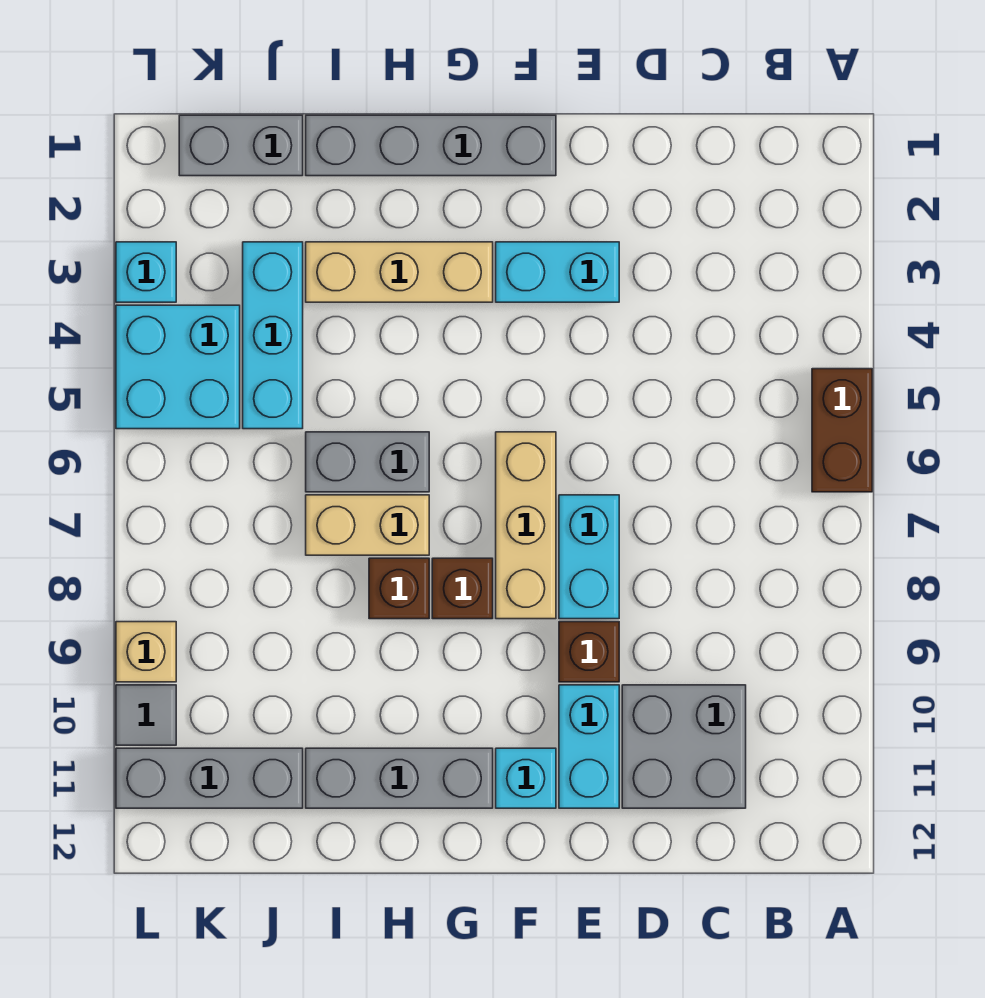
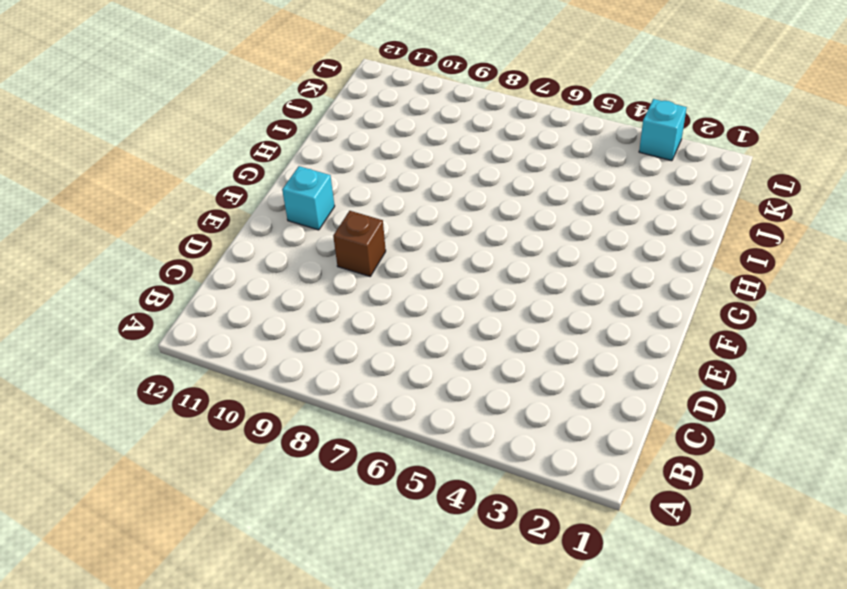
none -> brown brick A5:A6 level 1
none -> grey brick C10:D11 level 1
none -> cyan brick E3:F3 level 1

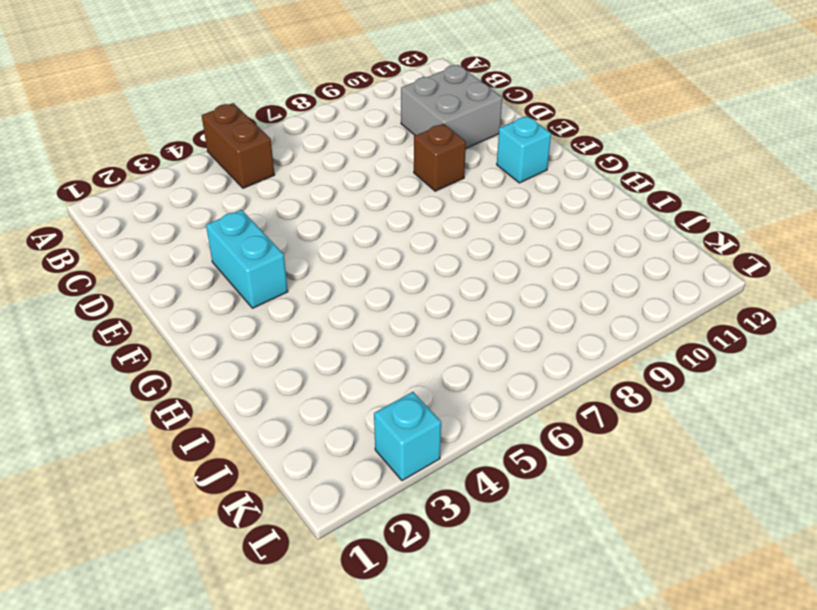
brown brick A5:B5 level 1 -> brown brick A5:A6 level 1
none -> cyan brick E7:E8 level 1
none -> cyan brick E10:E11 level 1
none -> grey brick F1:I1 level 1

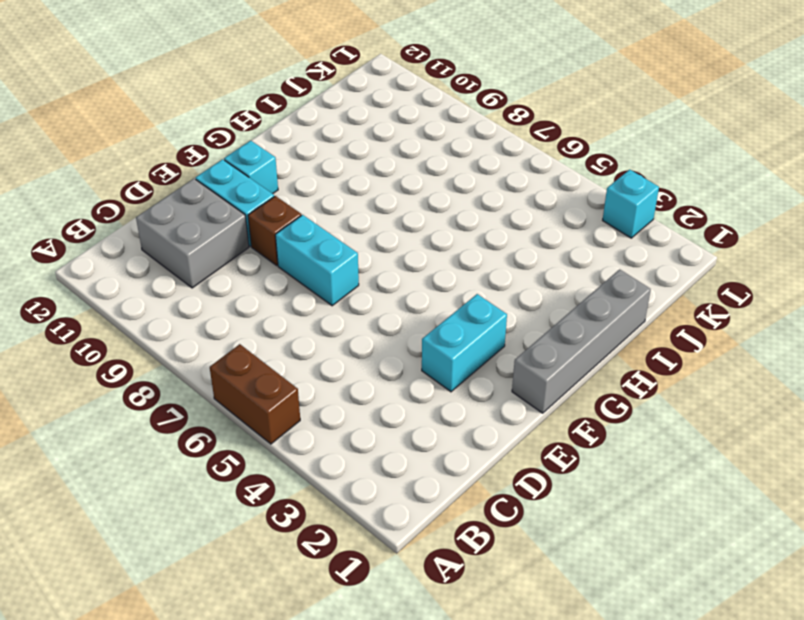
none -> tan brick F6:F8 level 1
none -> tan brick G3:I3 level 1
none -> brown brick G8 level 1

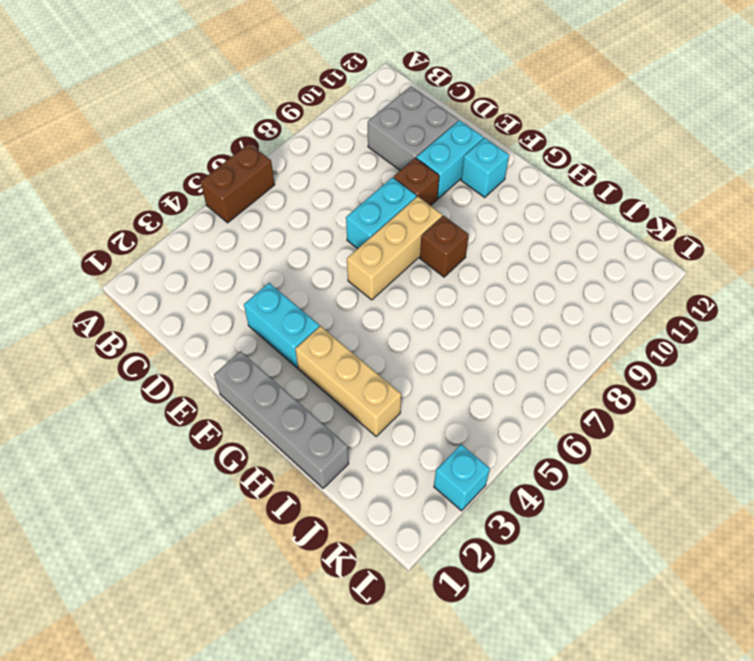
none -> grey brick G11:I11 level 1
none -> grey brick H6:I6 level 1
none -> tan brick H7:I7 level 1

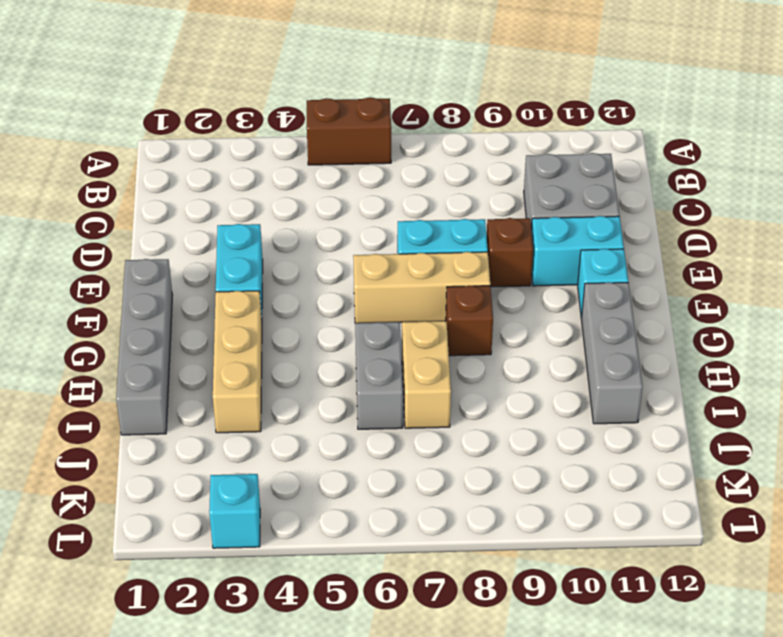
none -> brown brick H8 level 1
none -> grey brick J1:K1 level 1
none -> cyan brick J3:J5 level 1

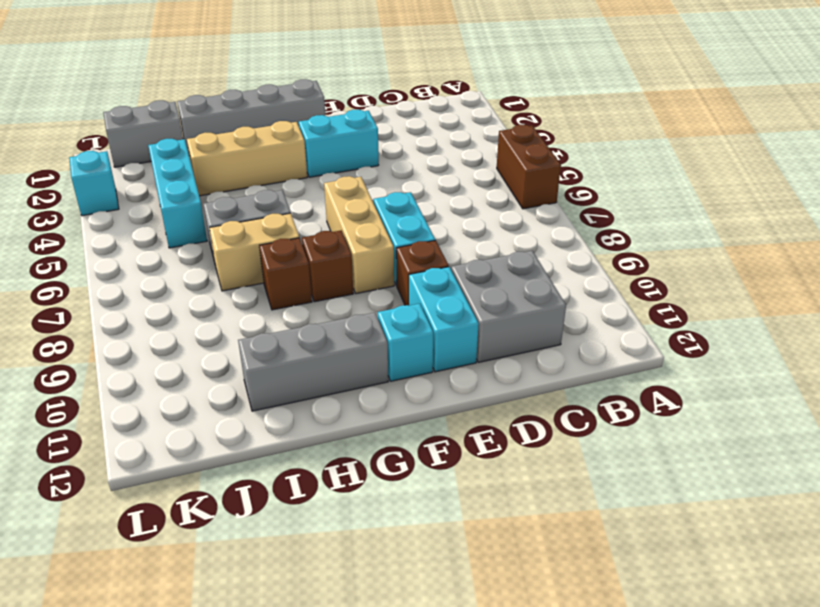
none -> grey brick J11:L11 level 1
none -> cyan brick K4:L5 level 1
none -> tan brick L9 level 1

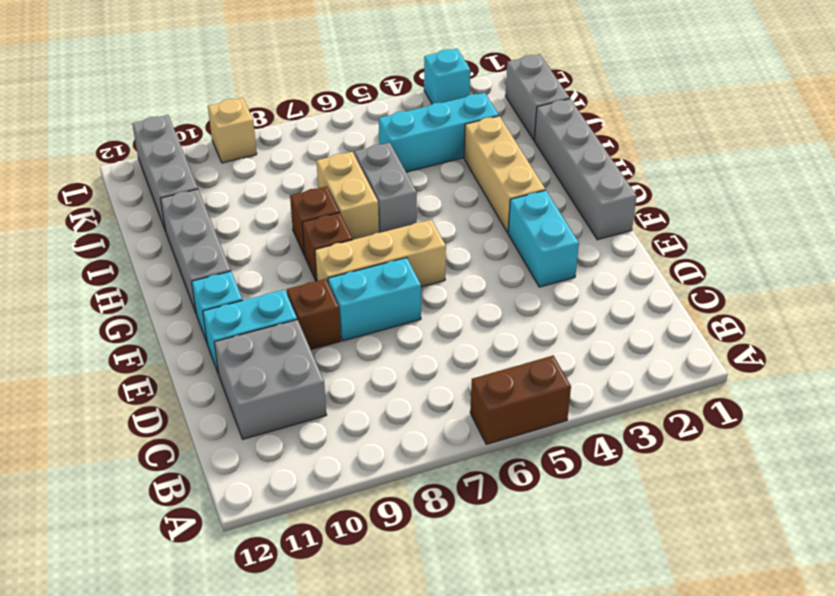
none -> cyan brick K4:L5 level 1
none -> grey tile L10 level 1

